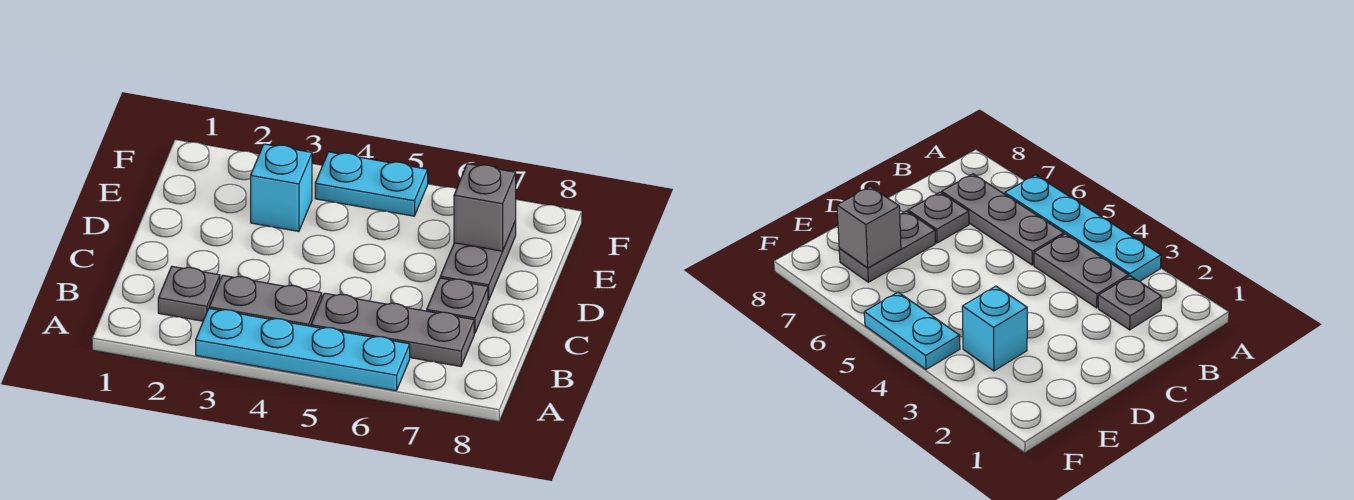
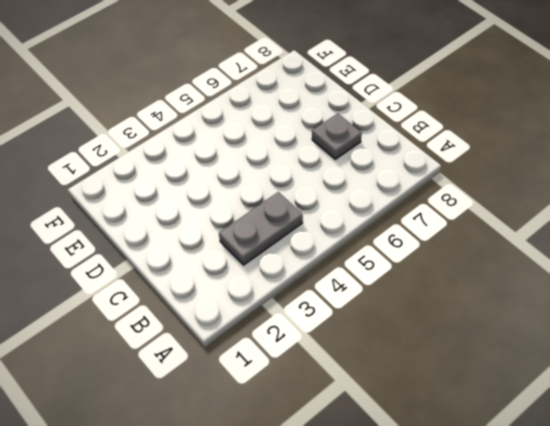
none -> cyan plate A3:A6 level 1
none -> grey plate B2 level 1

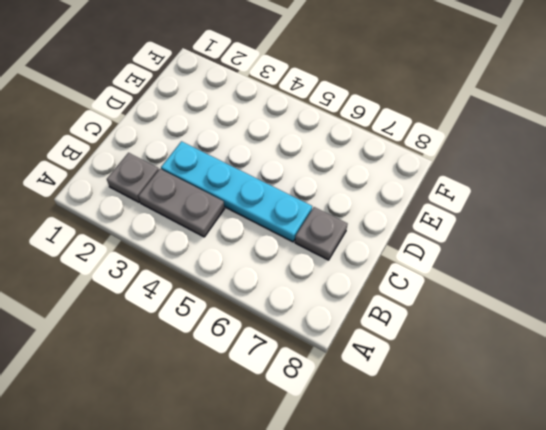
cyan plate C3:C6 level 1 -> cyan plate A3:A6 level 1
none -> grey plate B5:B7 level 1
none -> grey plate D7:E7 level 1

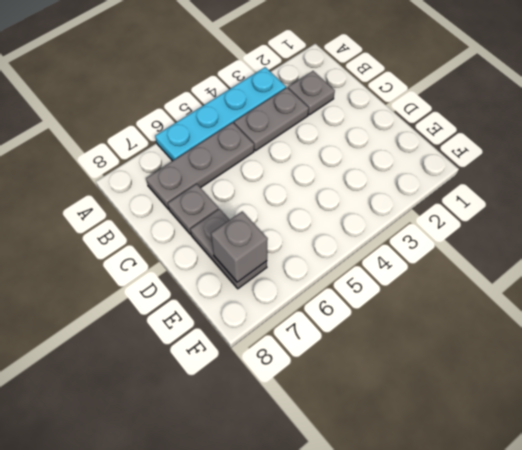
none -> cyan brick E3 level 1
none -> cyan plate F4:F5 level 1

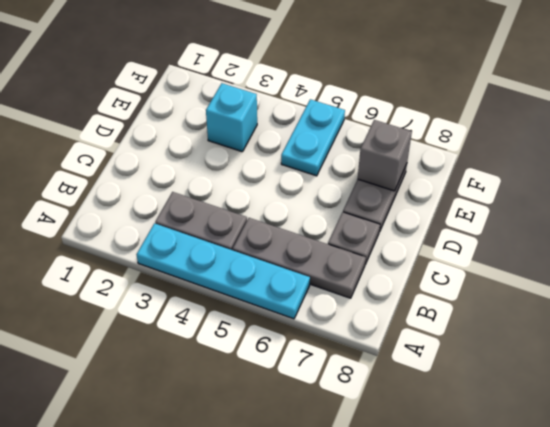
cyan plate E5:F5 level 1 -> cyan plate F4:F5 level 1
none -> grey plate B2 level 1

